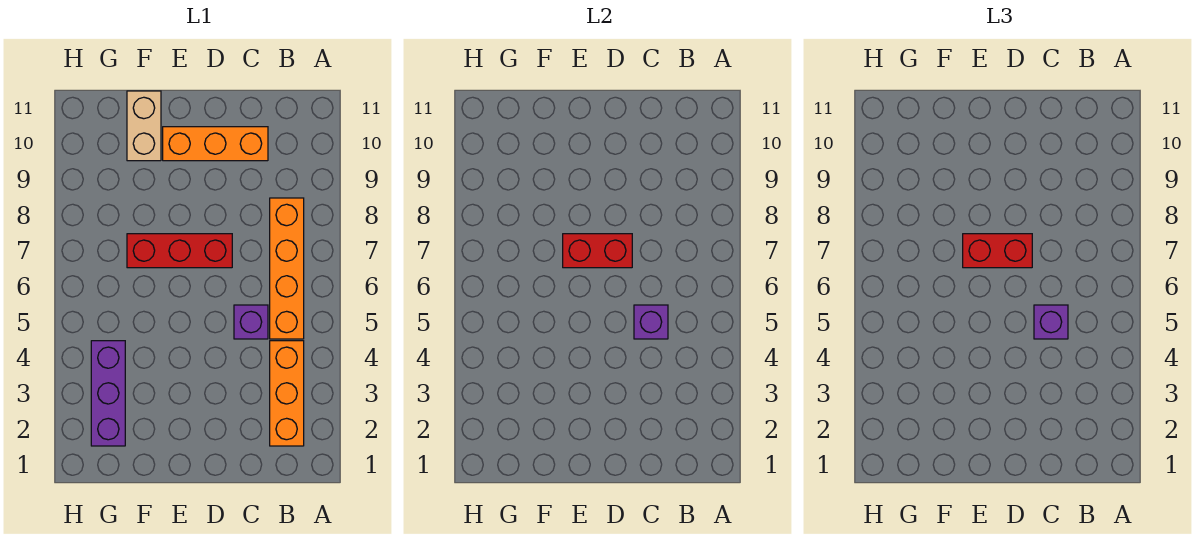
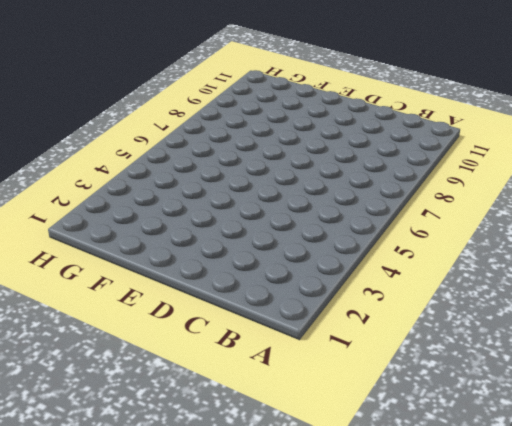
none -> orange brick B2:B4 level 1
none -> orange brick B5:B8 level 1

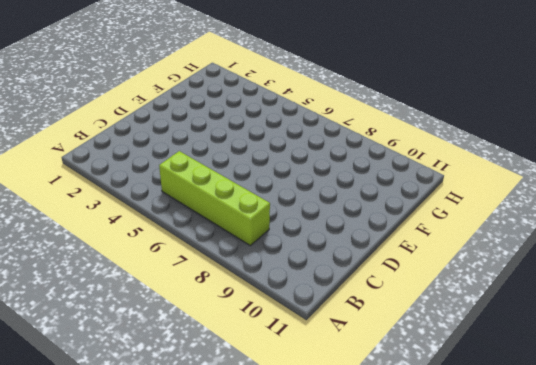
lime brick B5:B8 level 1 -> orange brick B5:B8 level 1
none -> orange brick B2:B4 level 1
none -> purple brick C5 level 1

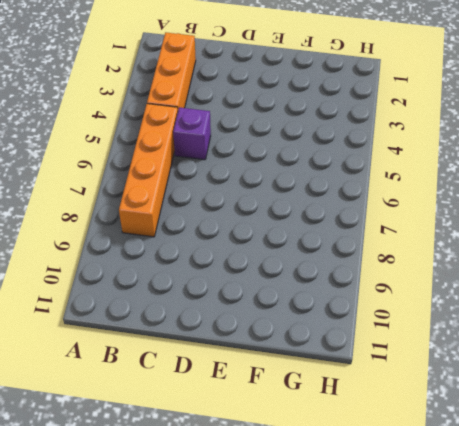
none -> orange brick C10:E10 level 1
none -> red brick D7:F7 level 1

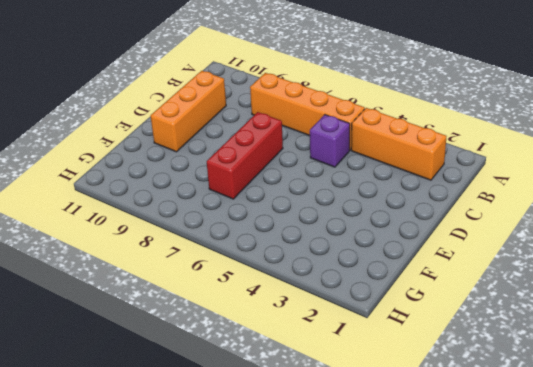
none -> tan brick F10:F11 level 1
none -> purple brick G2:G4 level 1

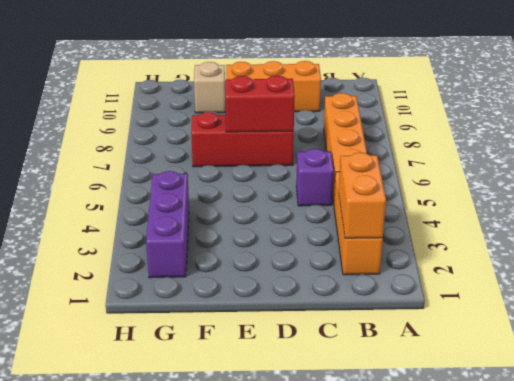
orange brick B2:B3 level 2 -> none
tan brick F10 level 1 -> tan brick F10:F11 level 1
none -> purple brick C5 level 2
none -> purple brick C5 level 3

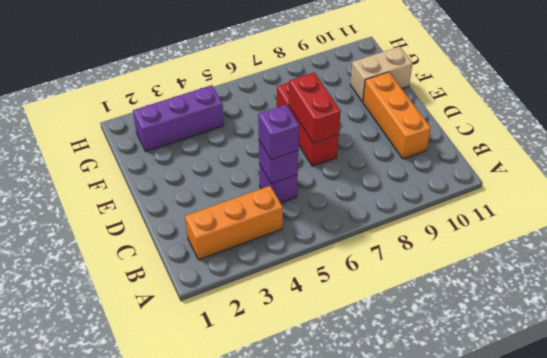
none -> orange brick B5:B8 level 1
none -> red brick D7:E7 level 3

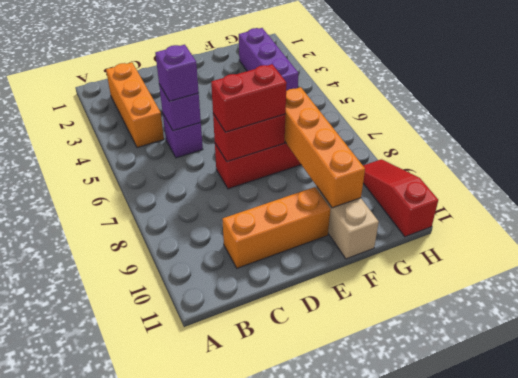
orange brick F7:F10 level 2 -> orange brick B5:B8 level 1
red slope H9:H11 level 1 top 11 -> none

